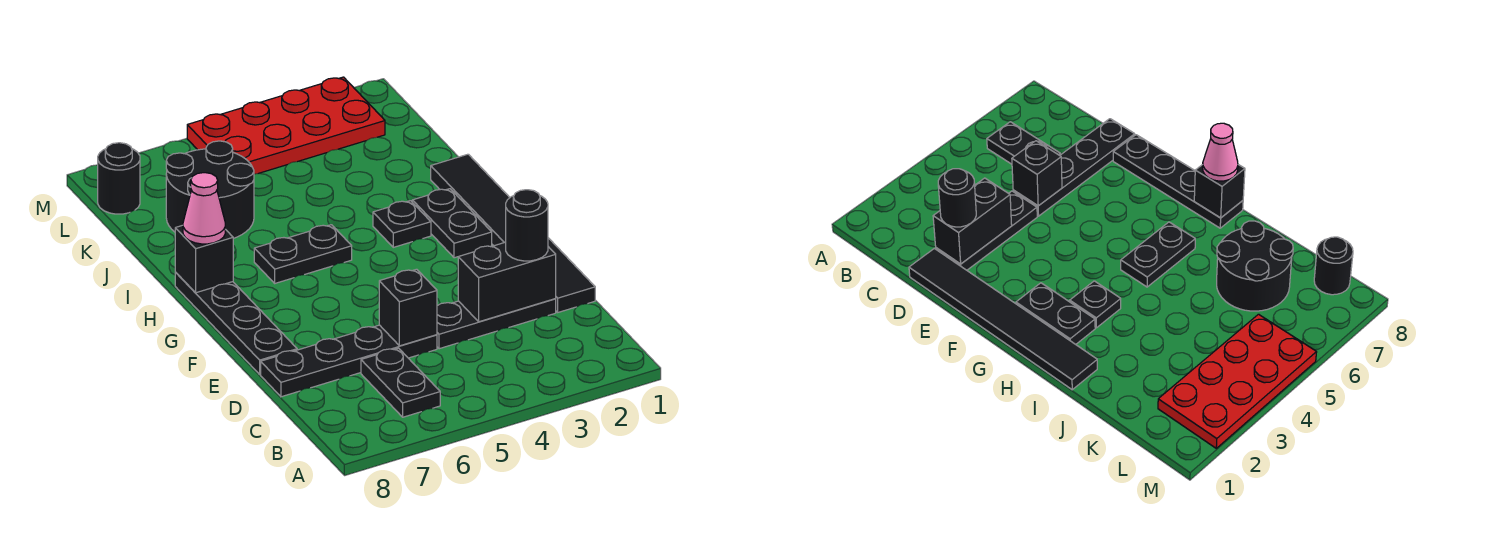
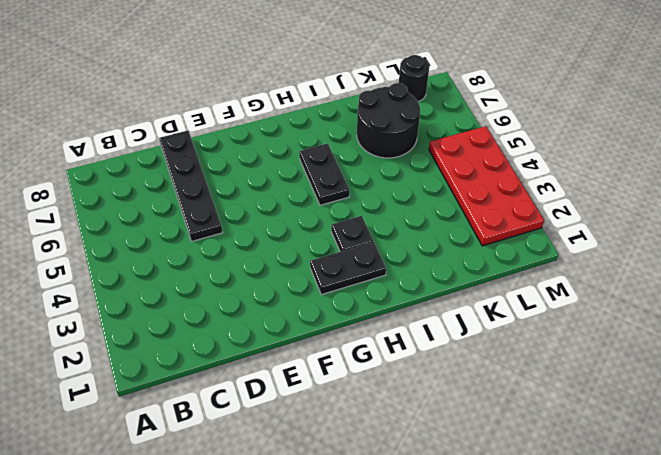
none -> black plate B6:C6 level 1
none -> black tile D1:I1 level 1
none -> black plate D2:D4 level 1

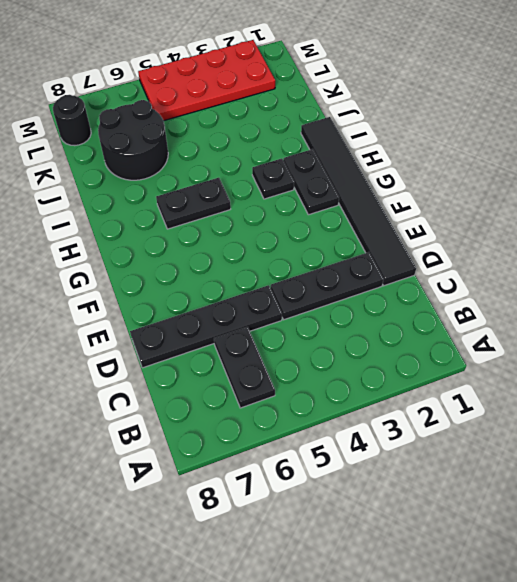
none -> black plate E8:H8 level 1
none -> black brick D2:D3 level 2
none -> black brick D5 level 2

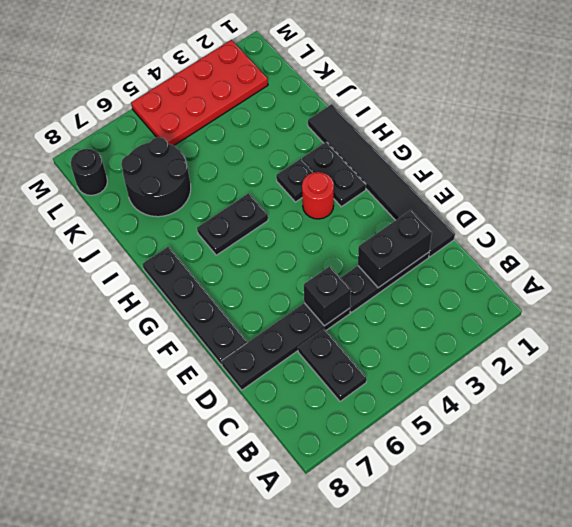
red round brick G3 level 1 -> none
none -> black brick H8 level 2
none -> black round brick D2 level 3
none -> pink cone H8 level 3

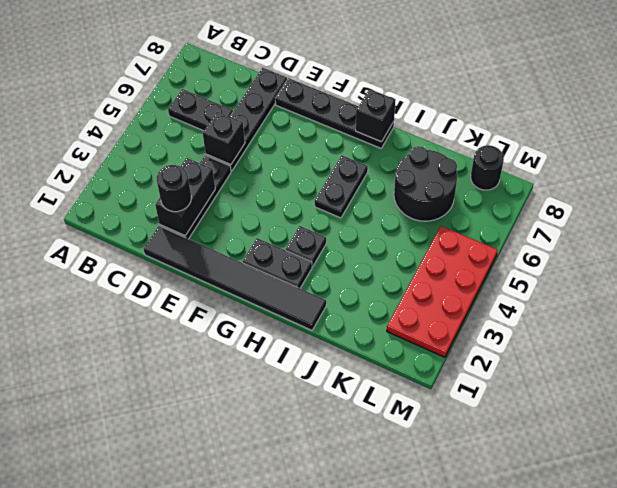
none -> pink cone H8 level 3

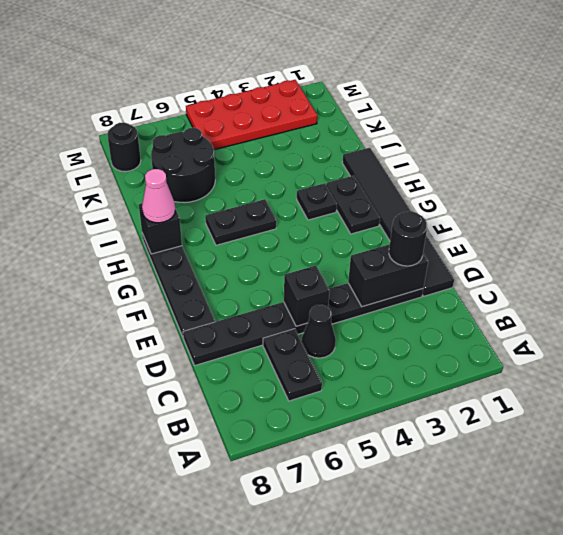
black cone C5 level 1 -> none

